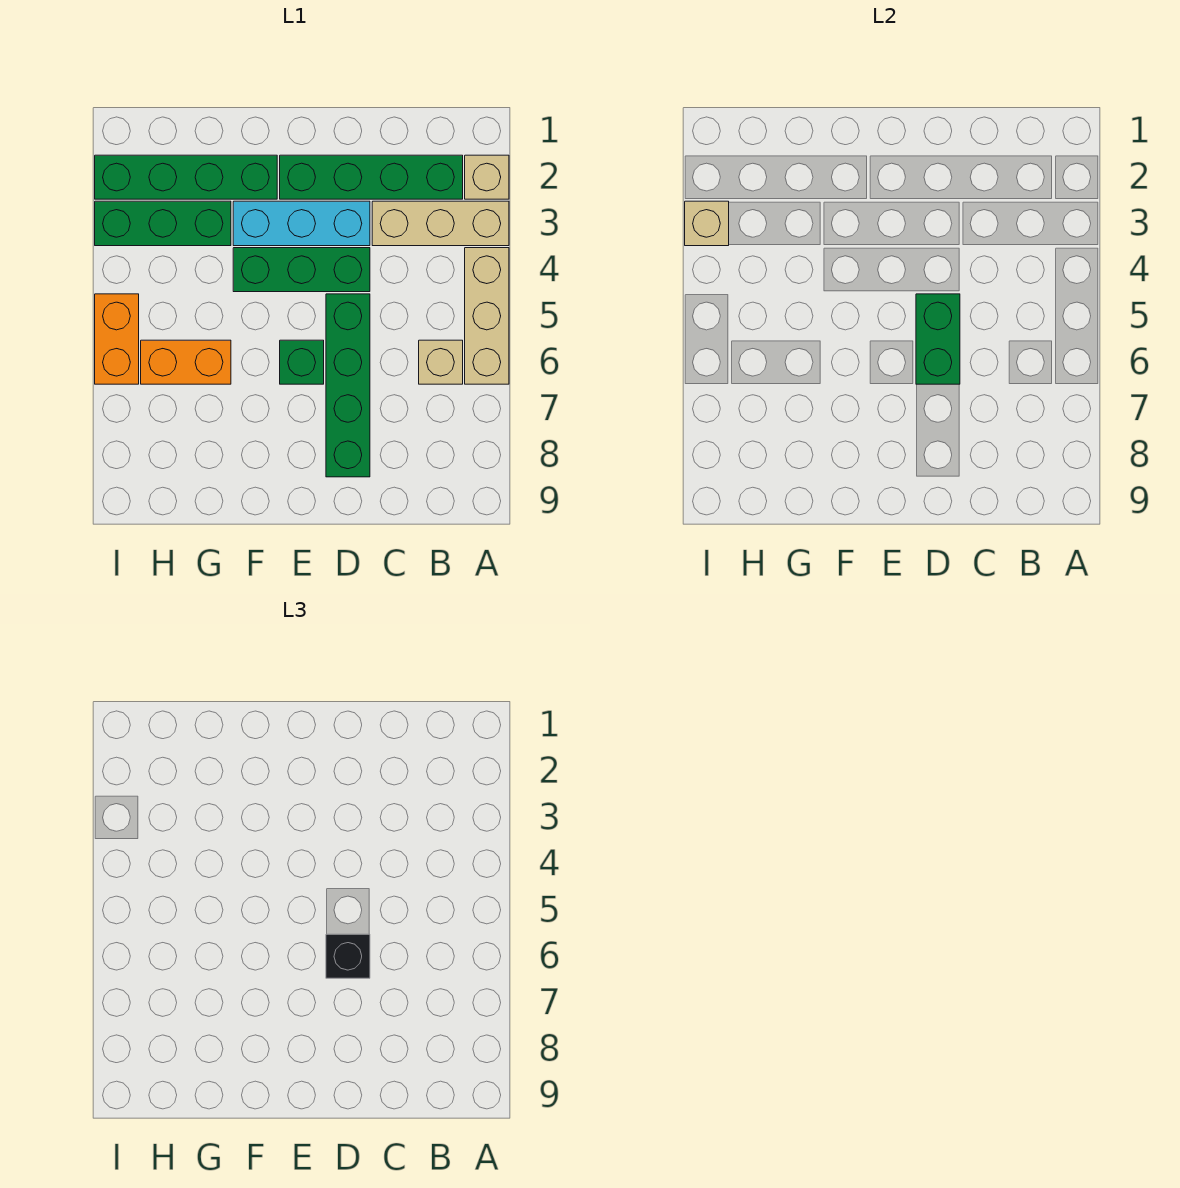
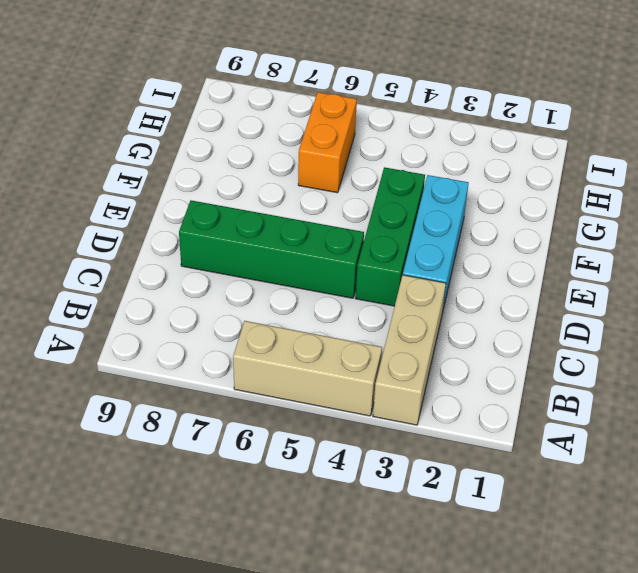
none -> tan brick A2 level 1
none -> green brick B2:E2 level 1
none -> tan brick B6 level 1

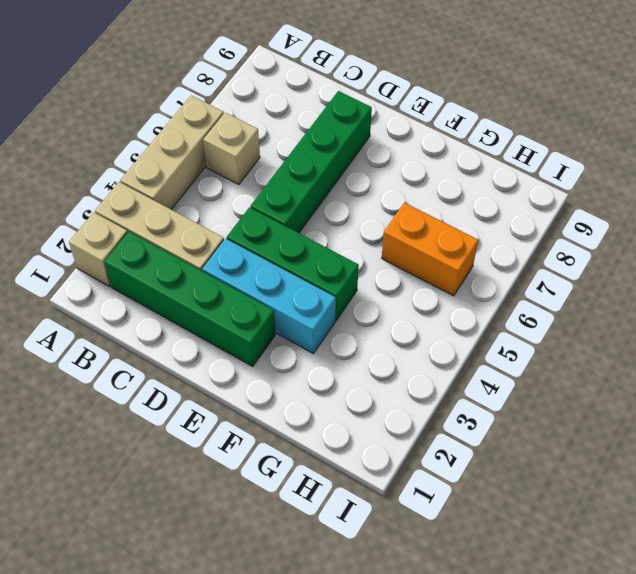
none -> green brick E6 level 1
none -> green brick F2:I2 level 1
none -> green brick G3:I3 level 1

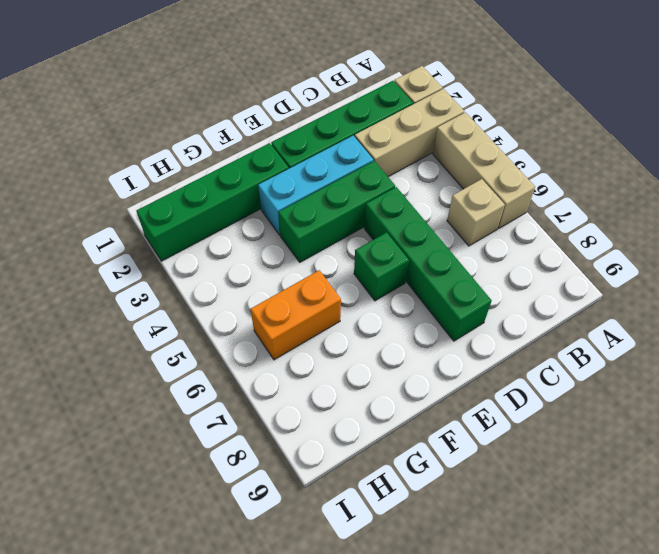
none -> green brick G3:I3 level 1
none -> orange brick I5:I6 level 1
none -> green brick D5:D6 level 2

